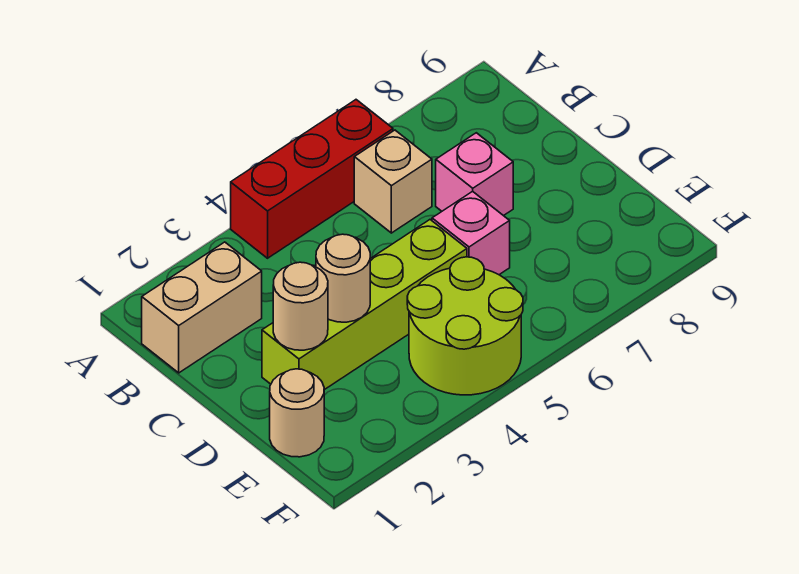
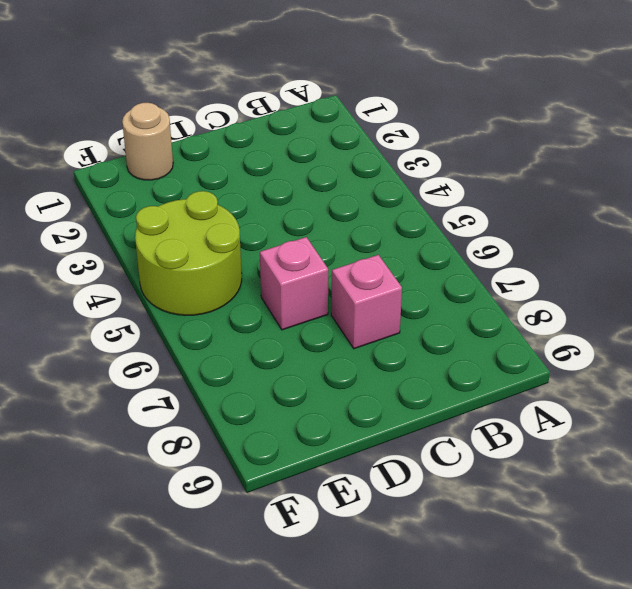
none -> red brick A4:A6 level 1
none -> tan brick B1:B2 level 1

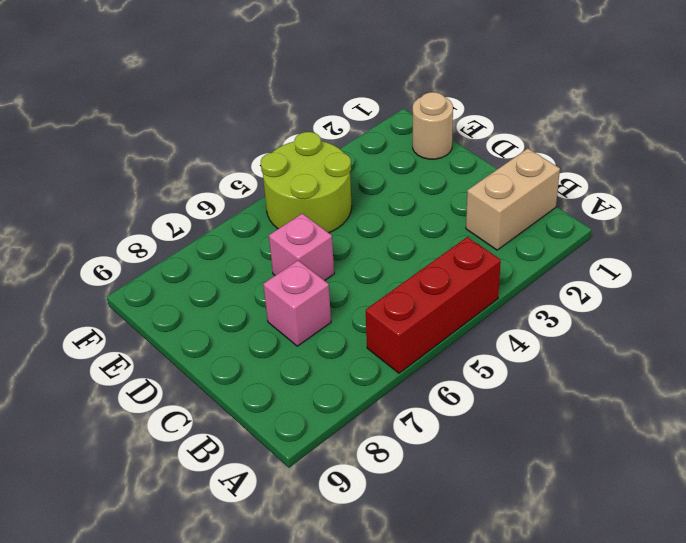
none -> tan brick B6 level 1
none -> lime brick D2:D5 level 1

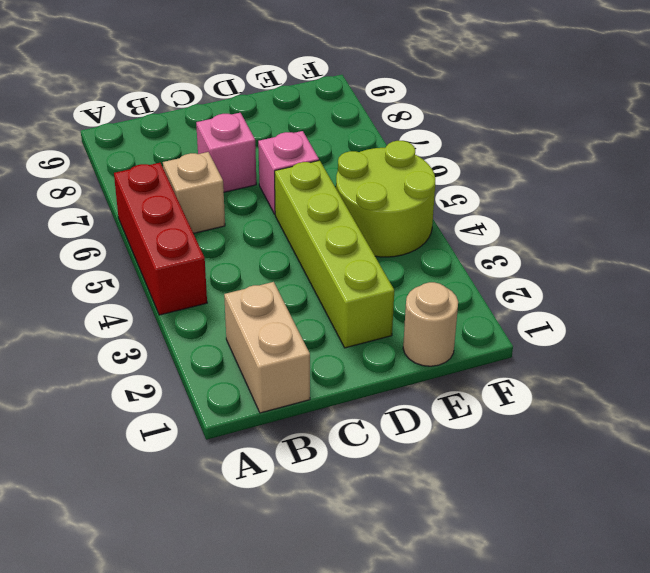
none -> tan round brick D2 level 2
none -> tan round brick D3 level 2

